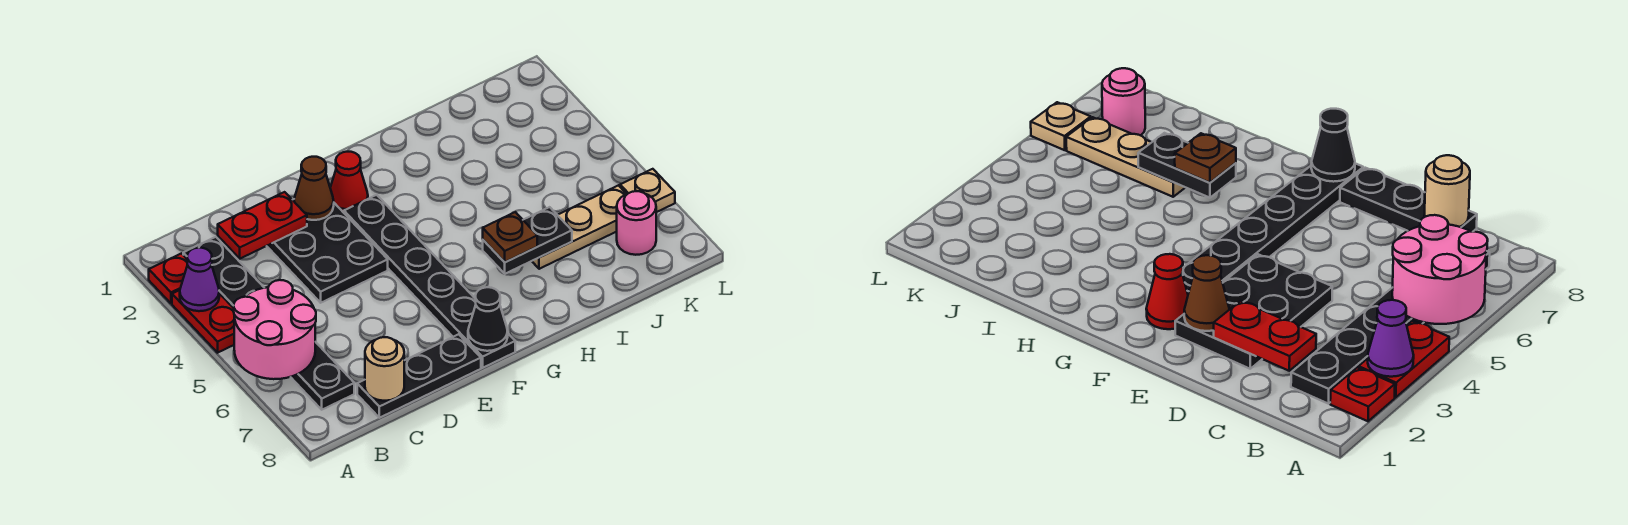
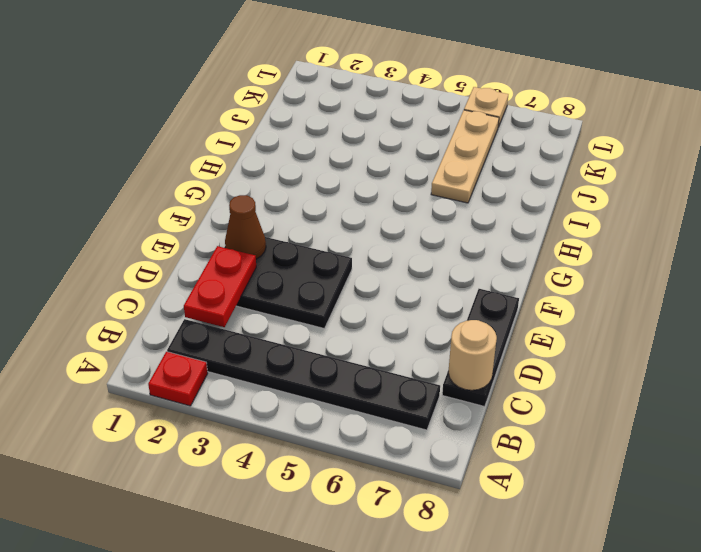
none -> red plate A3:A4 level 1
none -> red cone F2 level 1
none -> black plate F3:F8 level 1

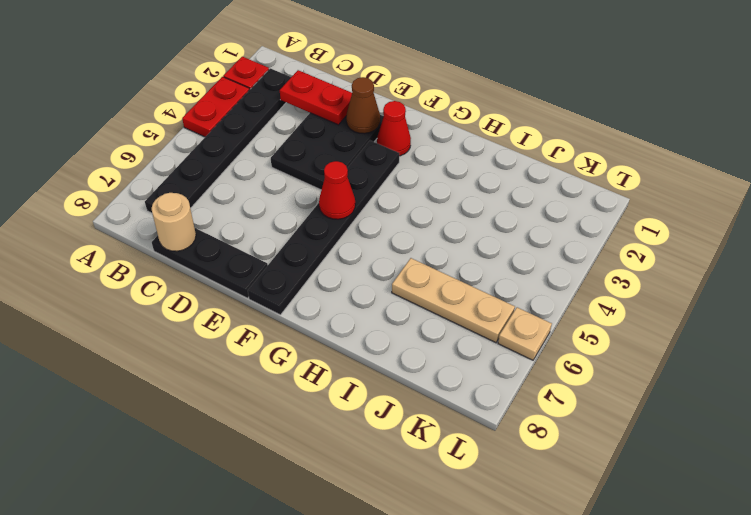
red cone F5 level 2 -> none
none -> pink round brick K7 level 1
none -> purple cone A3 level 2
none -> pink round brick A5:B6 level 2

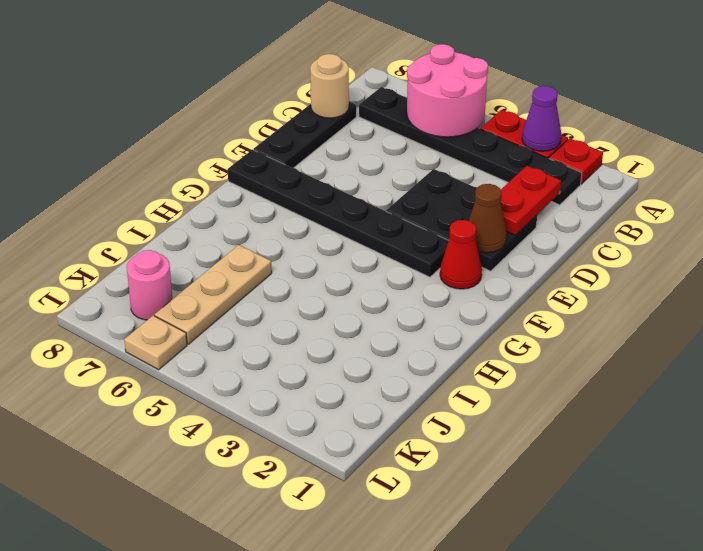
none -> black cone F8 level 2
none -> black plate H6:I6 level 2
none -> brown plate H6 level 3

